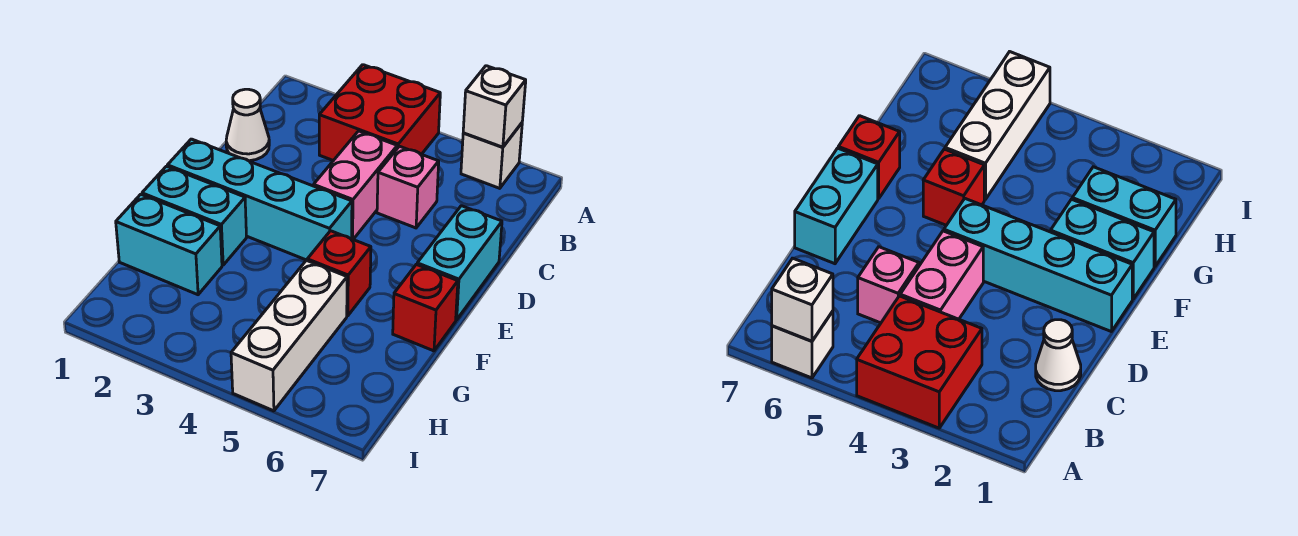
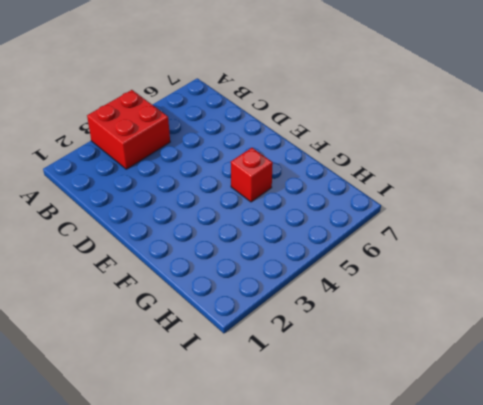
none -> white brick A6 level 1
none -> white cone C1 level 1
none -> pink brick C4:D4 level 1

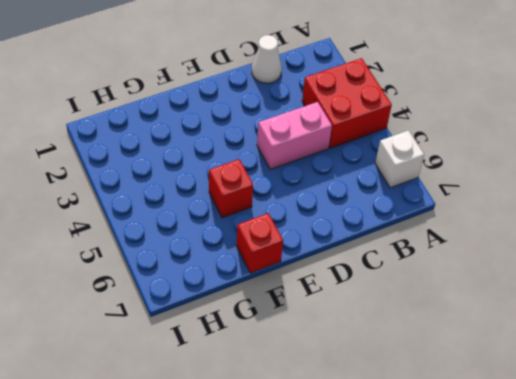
none -> pink brick C5 level 1
none -> cyan brick D7:E7 level 1
none -> cyan brick E1:E4 level 1

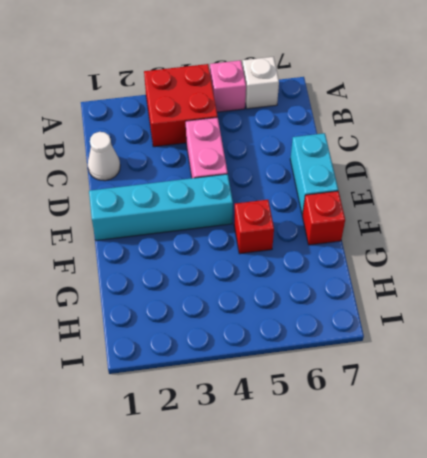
pink brick A5 level 1 -> pink brick C5 level 1
none -> cyan brick F1:F2 level 1
none -> cyan brick G1:G2 level 1
none -> white brick G5:I5 level 1

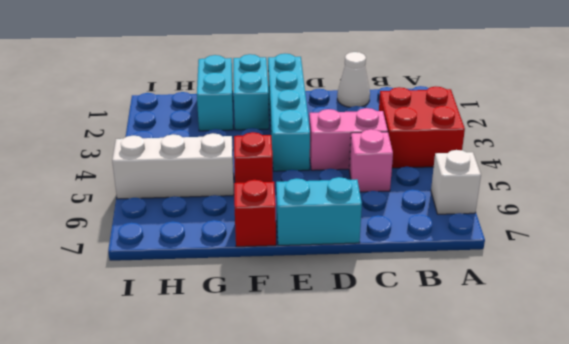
none -> white brick A6 level 2

